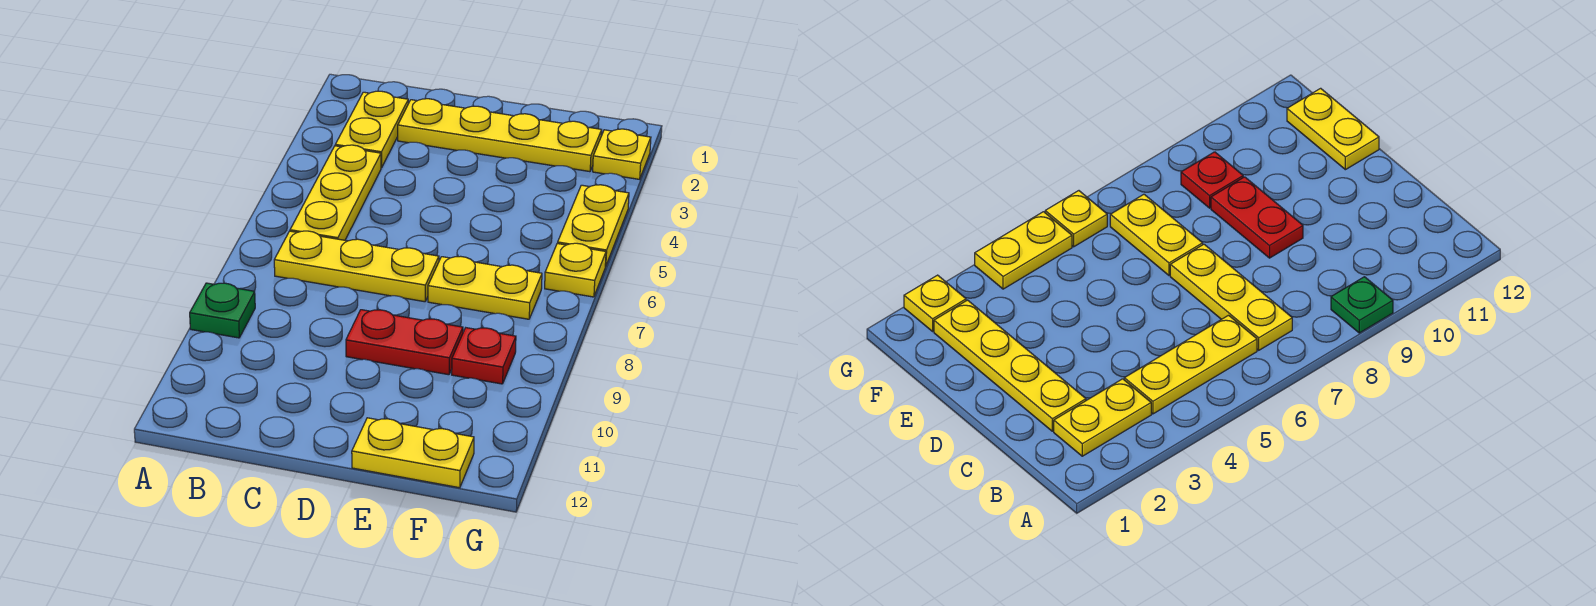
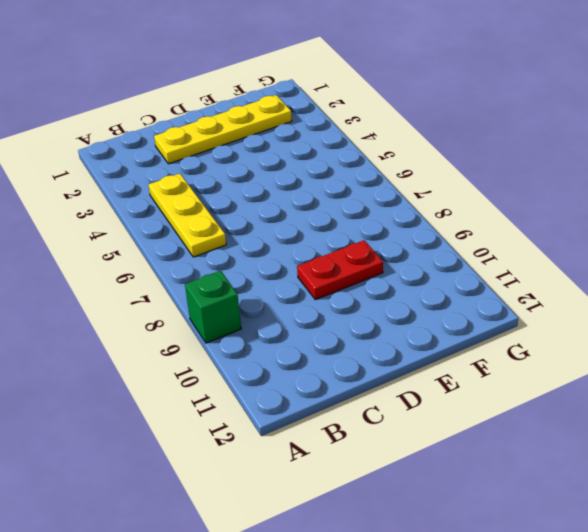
green brick A9 level 1 -> green plate A9 level 1
none -> yellow plate B2:B3 level 1
none -> yellow plate B7:D7 level 1
none -> yellow plate E7:F7 level 1

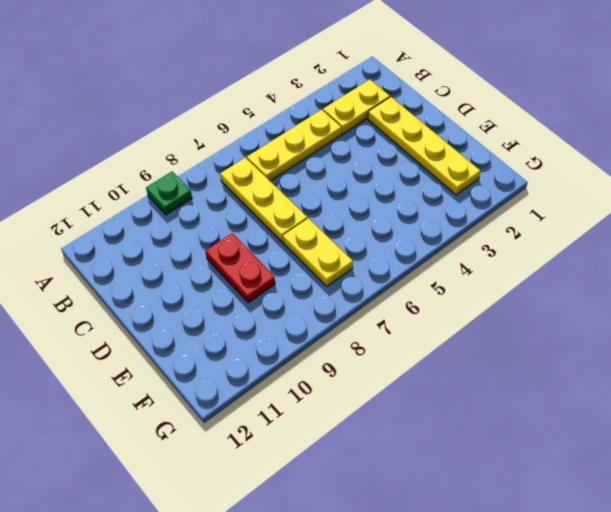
none -> yellow plate E12:F12 level 1
none -> red plate F9 level 1
none -> yellow plate G2 level 1

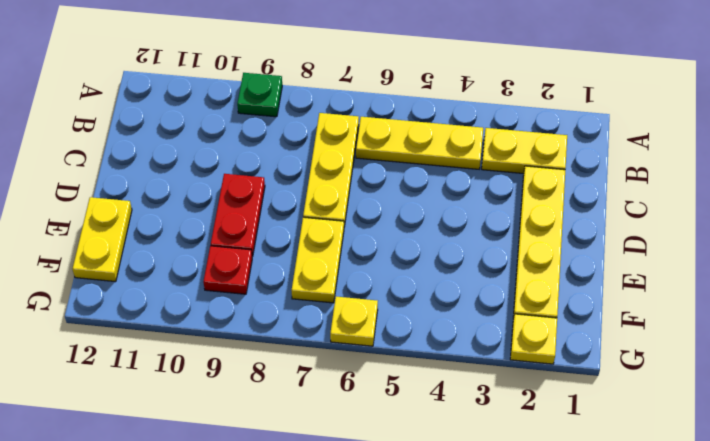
none -> yellow plate G4:G5 level 1

